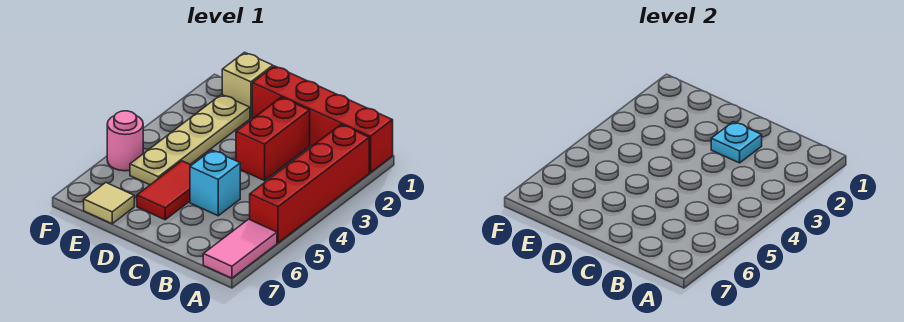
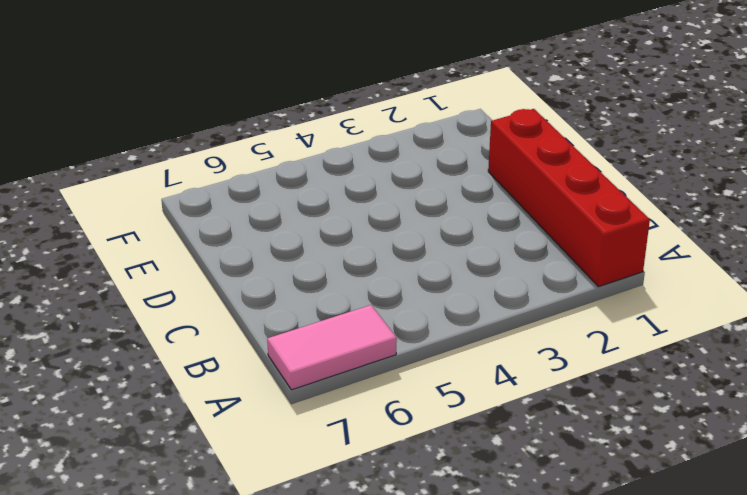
none -> red brick A2:A5 level 1
none -> red brick C2:C3 level 1

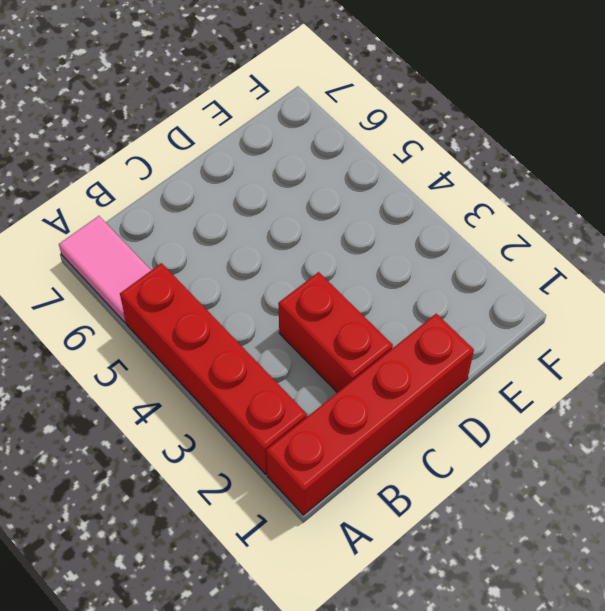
none -> cyan brick C5 level 1
none -> red tile D5:D6 level 1

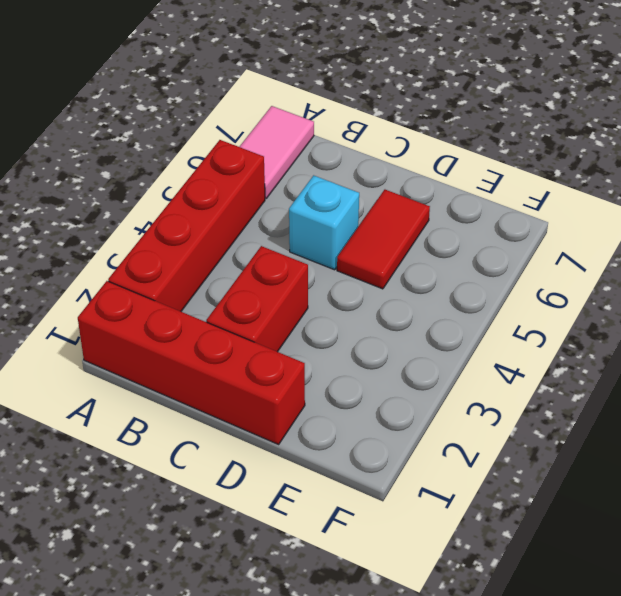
none -> tan brick E1 level 1
none -> tan plate E2:E5 level 1

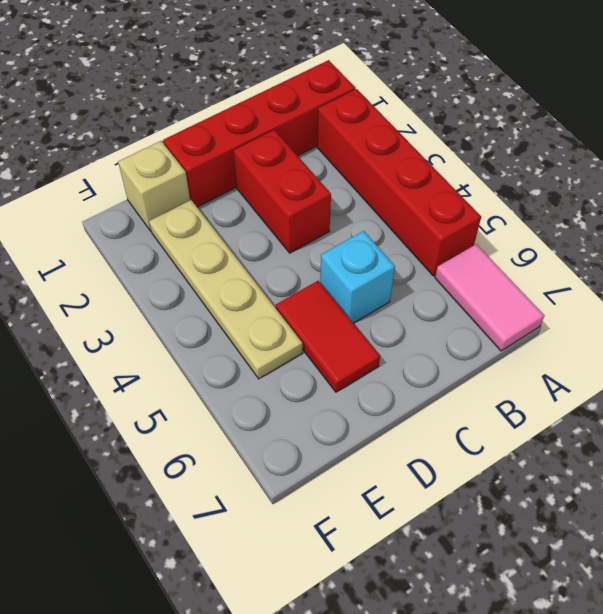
none -> tan tile E7 level 1
none -> pink round brick F5 level 1

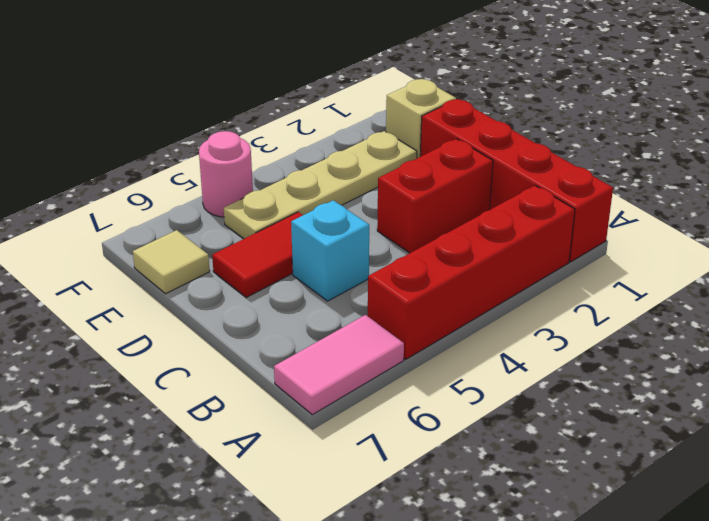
none -> cyan plate C2 level 2

